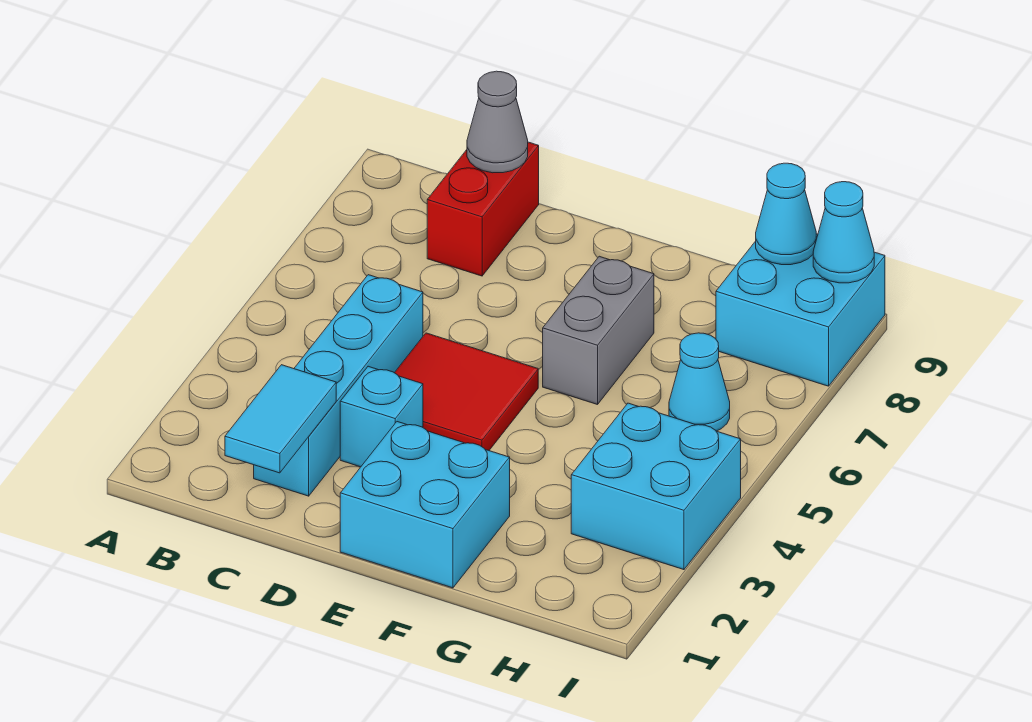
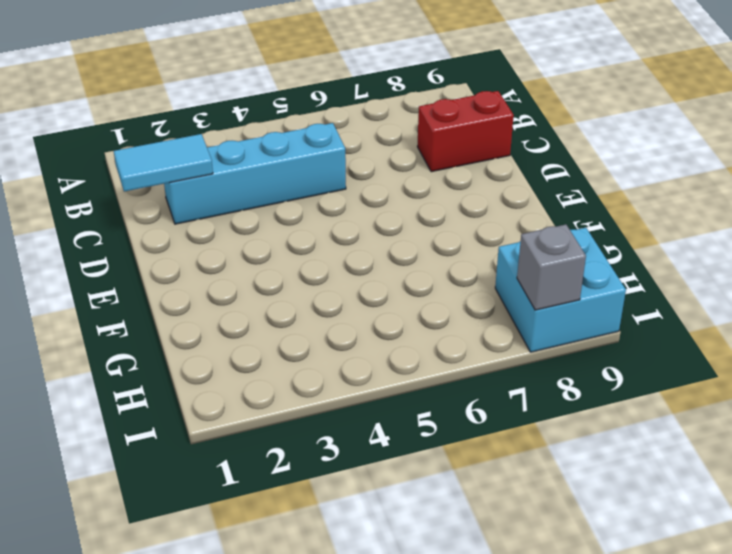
grey brick I8 level 2 -> none
none -> cyan brick D3 level 1
none -> red tile D4:E5 level 1
none -> cyan brick E1:F2 level 1

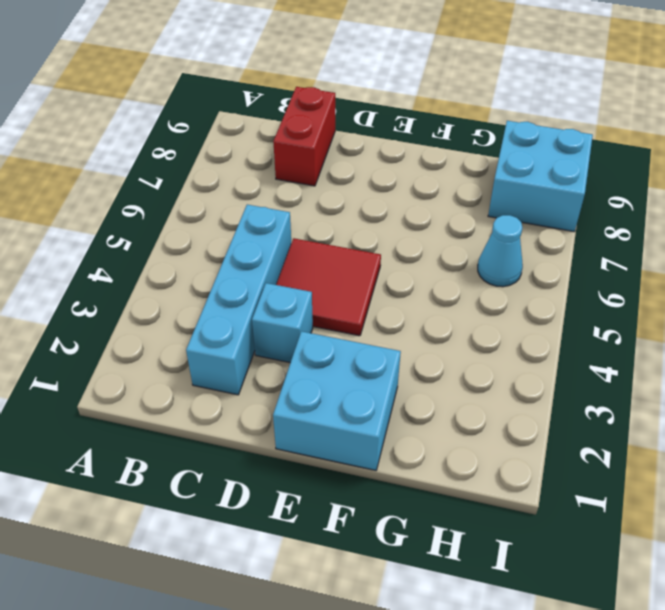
none -> grey brick F6:F7 level 1
none -> cyan brick H3:I4 level 1
none -> cyan tile C1:C2 level 2

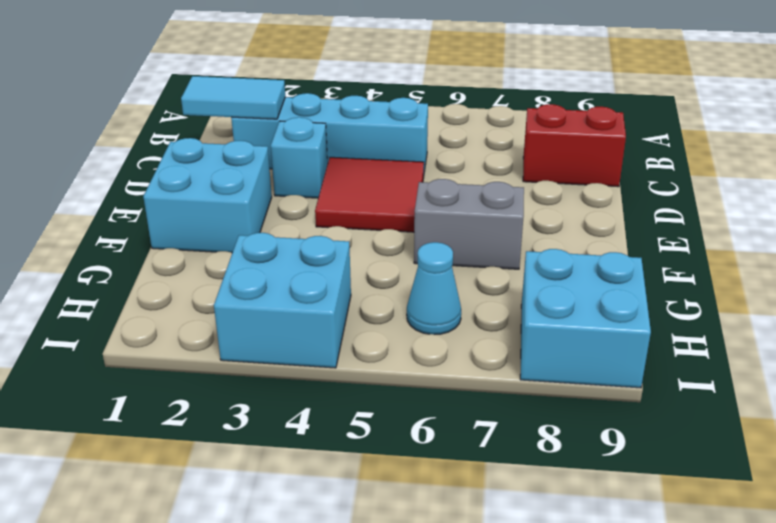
none -> grey cone C9 level 2
none -> cyan cone H9 level 2
none -> cyan cone I9 level 2

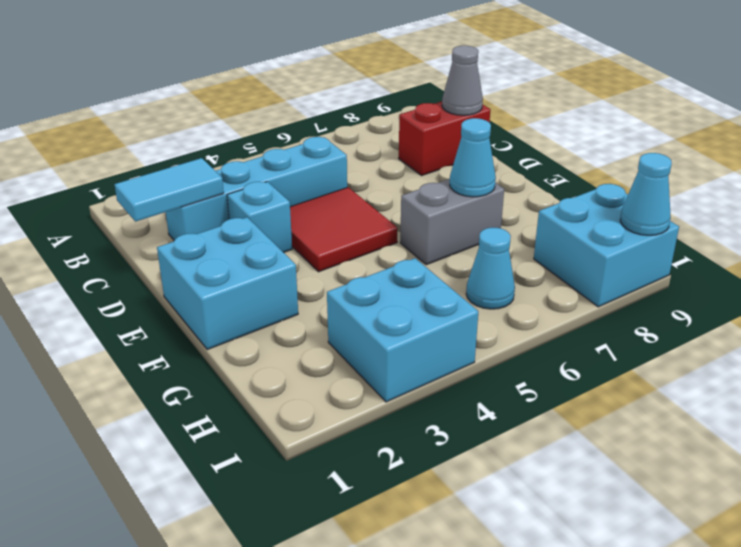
cyan cone F7 level 2 -> cyan cone H9 level 2

